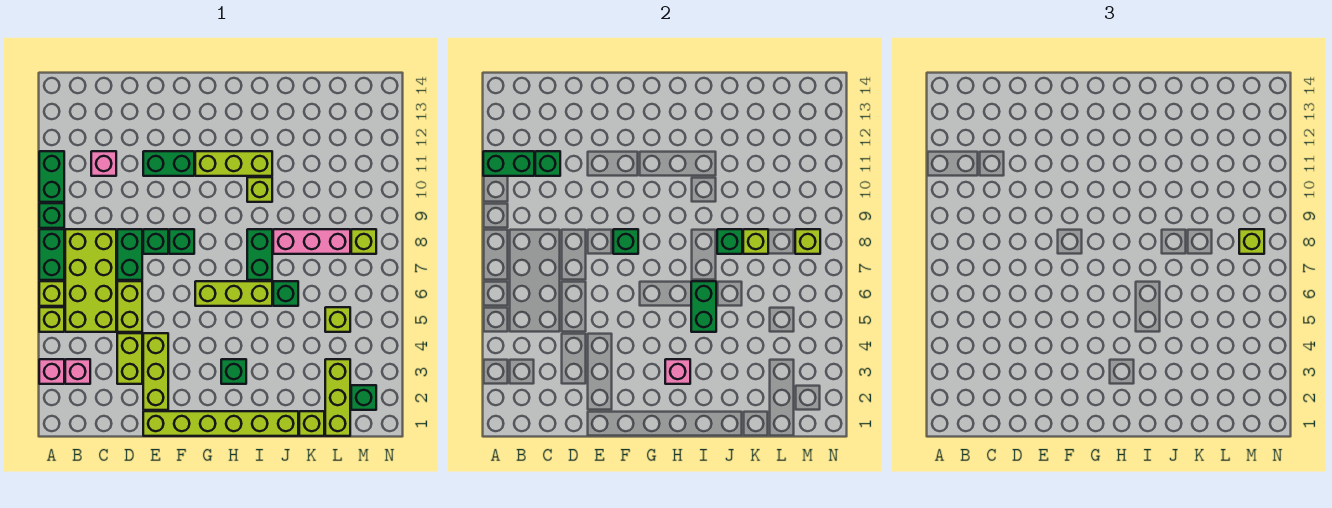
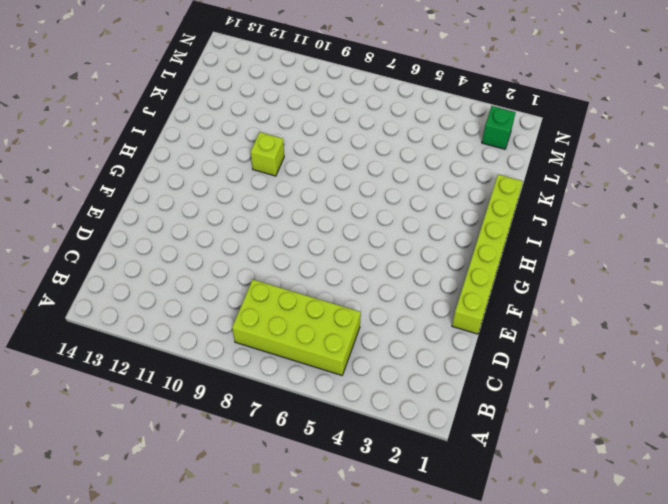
none -> pink brick A3 level 1
none -> lime brick A5 level 1
none -> lime brick A6 level 1
none -> green brick A7:A8 level 1

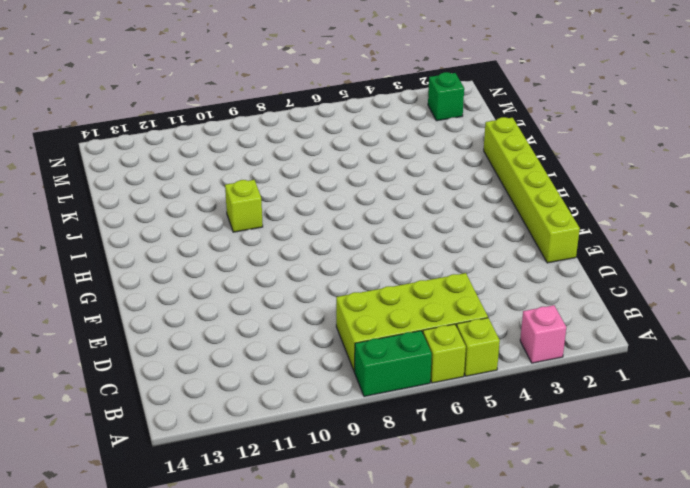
none -> green brick A9 level 1
none -> green brick A10:A11 level 1
none -> pink brick B3 level 1
none -> pink brick C11 level 1

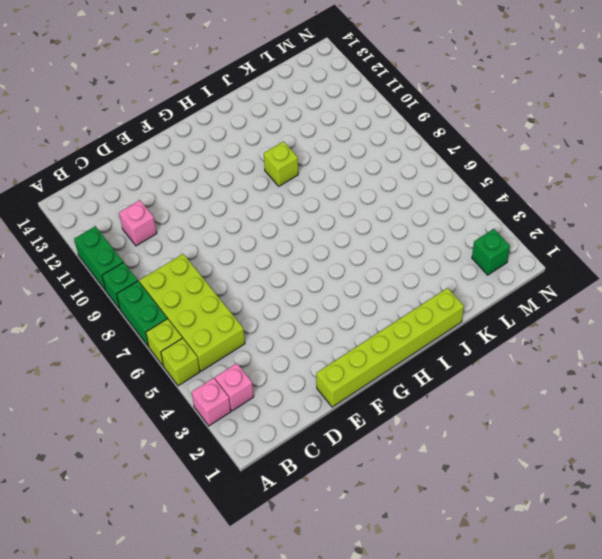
none -> lime brick D3:D4 level 1
none -> lime brick D5:D6 level 1
none -> green brick D7:D8 level 1
none -> lime brick E2:E4 level 1

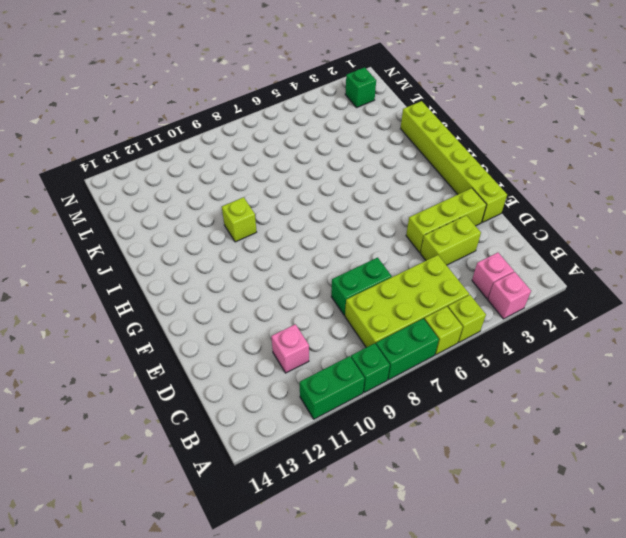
none -> lime brick D5:D6 level 1
none -> green brick E8 level 1
none -> green brick E11:F11 level 1
none -> green brick F8 level 1

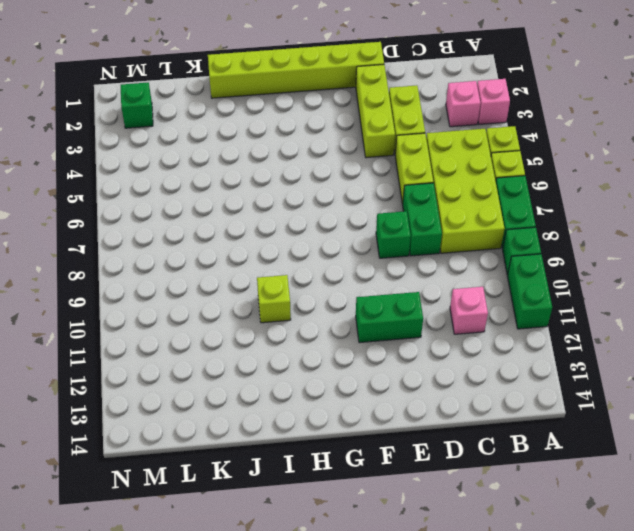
none -> green brick F8 level 1
none -> lime brick G6:I6 level 1
none -> lime brick G11:I11 level 1
none -> green brick H3 level 1

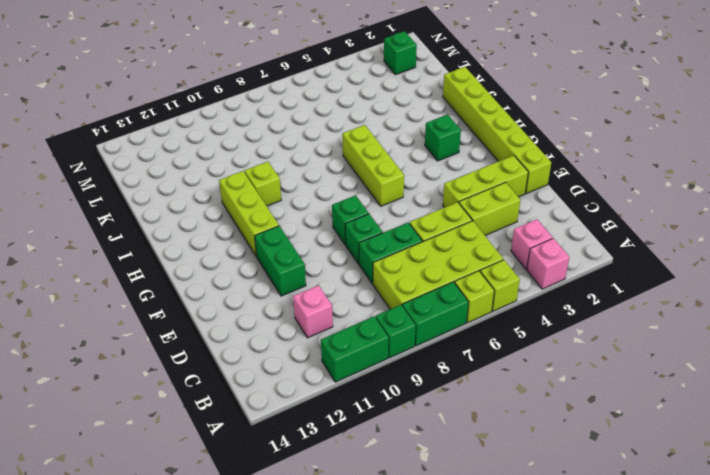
none -> green brick I7:I8 level 1
none -> green brick J6 level 1
none -> pink brick J8:L8 level 1
none -> lime brick K1 level 1

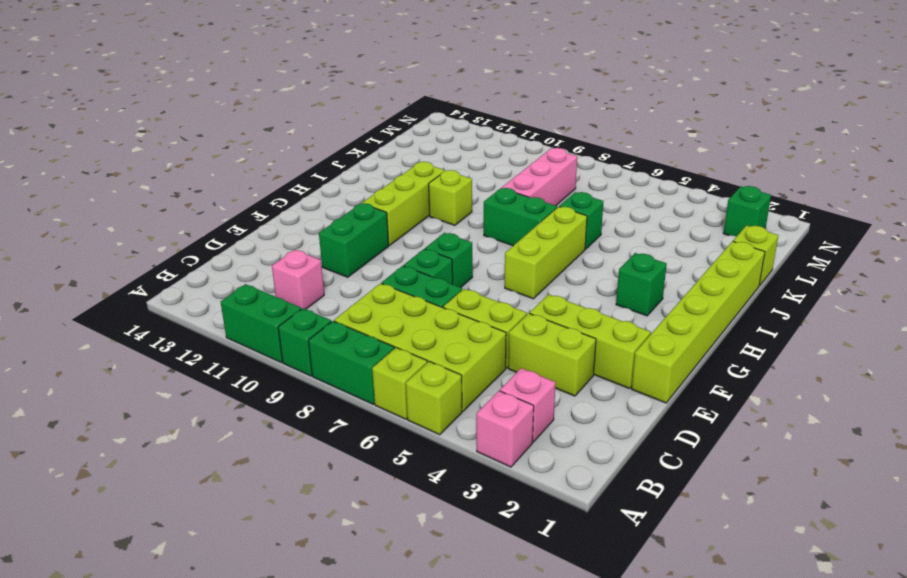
none -> lime brick L1:L3 level 1
none -> lime brick L5 level 1
none -> lime brick M8 level 1
none -> green brick A11:B11 level 2

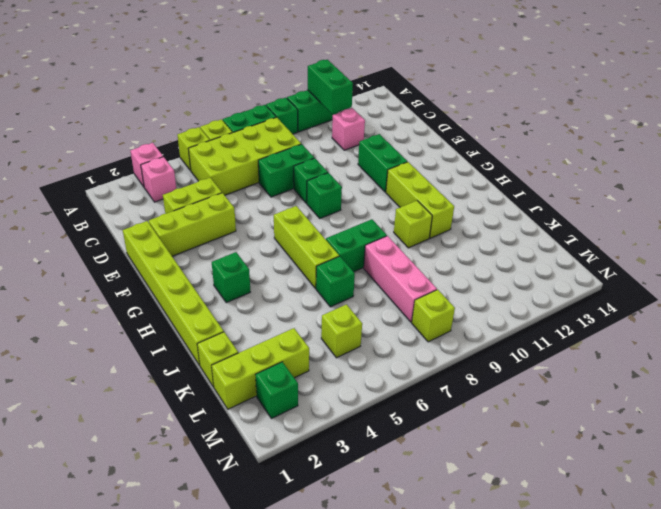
none -> lime brick D5:D6 level 1
none -> green brick C11 level 2
none -> green brick F8 level 2
none -> pink brick H3 level 2

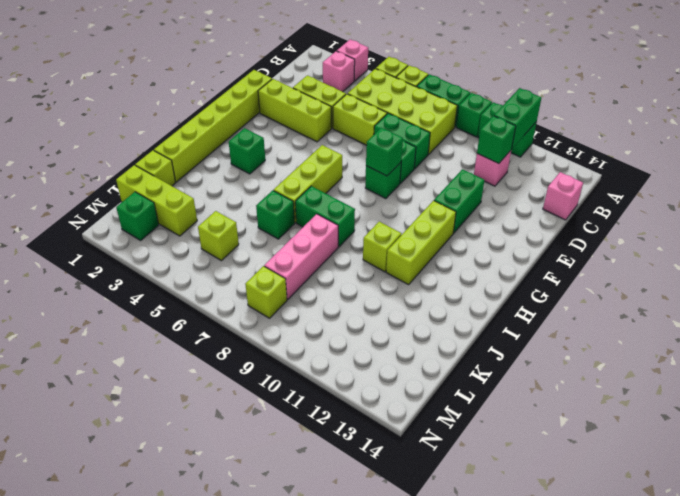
pink brick C14 level 1 -> pink brick H3 level 2
none -> green brick I5:I6 level 2
none -> green brick J8 level 2
none -> lime brick K8 level 2
none -> lime brick M8 level 2

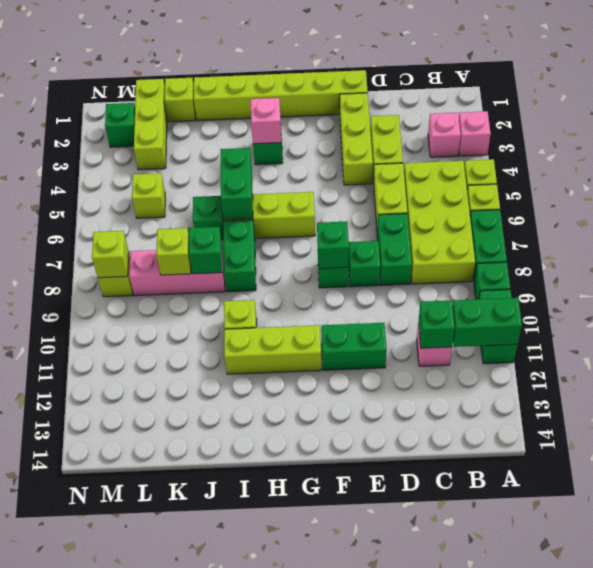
none -> lime brick M8 level 3

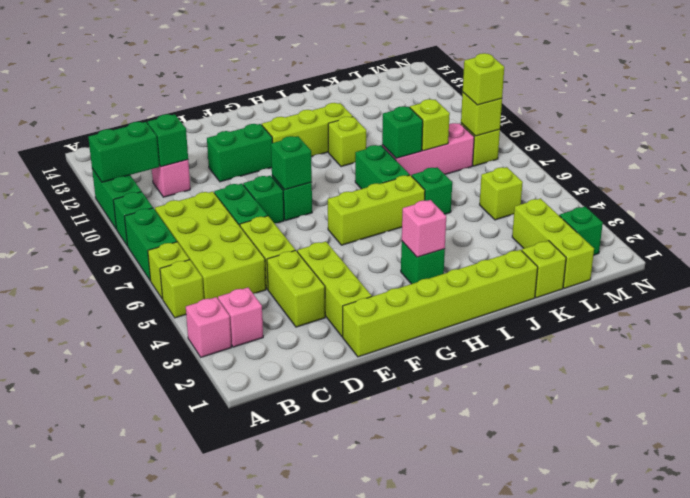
none -> green brick I5:I6 level 2

